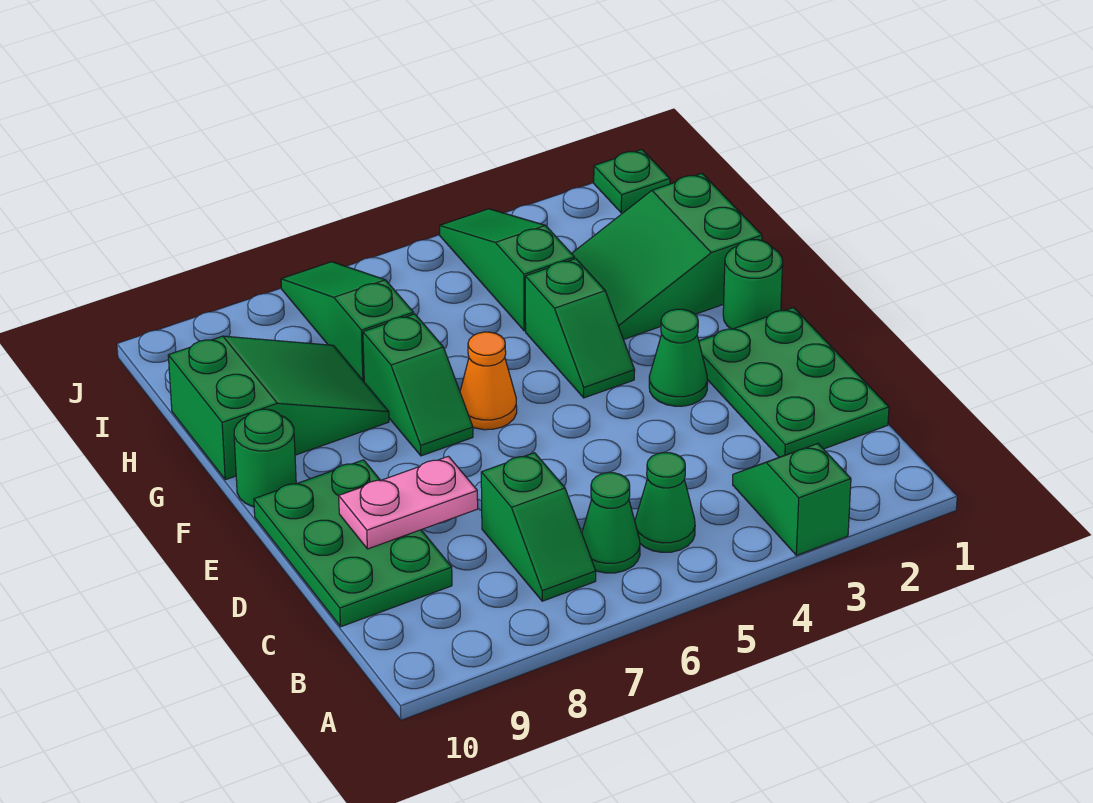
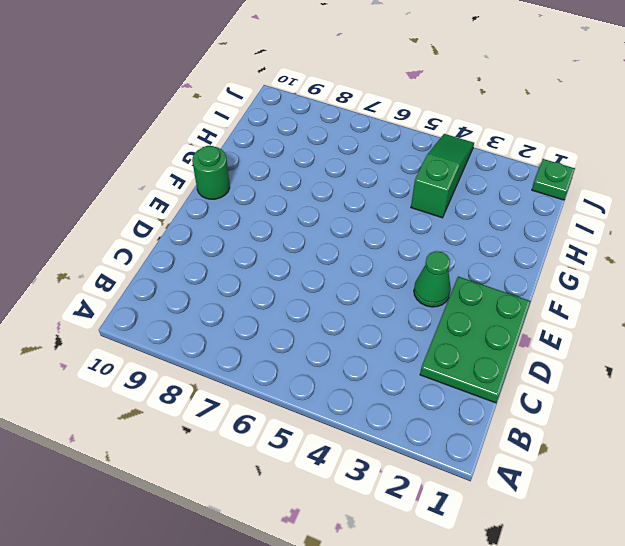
none -> green slope A3:B3 level 1 top A
none -> green cone B5 level 1
none -> green cone B6 level 1

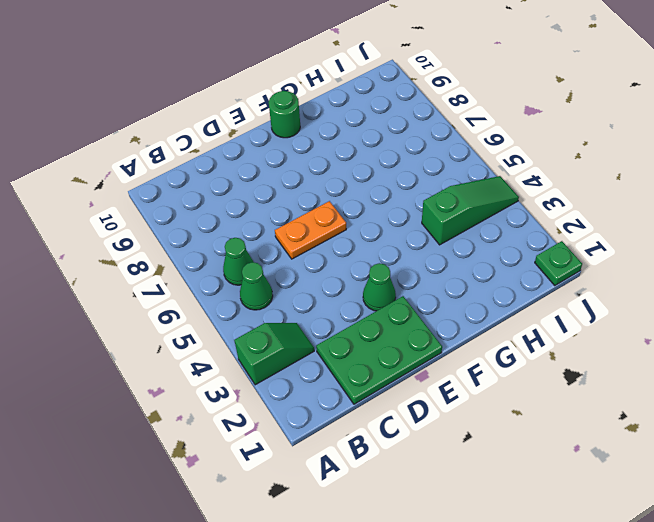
orange plate D6:E6 level 1 -> none
none -> green slope B7:C7 level 1 top C
none -> green plate C9:E10 level 1
none -> green round brick F1 level 1

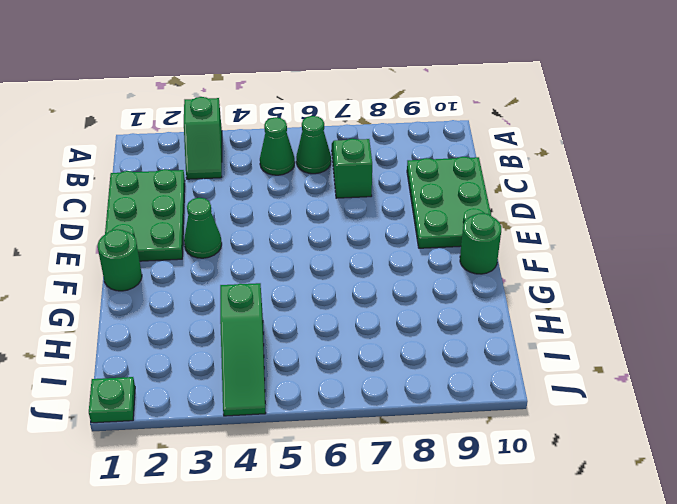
none -> green slope F4:G4 level 1 top G
none -> orange cone F6 level 1
none -> green slope F7:G7 level 1 top G

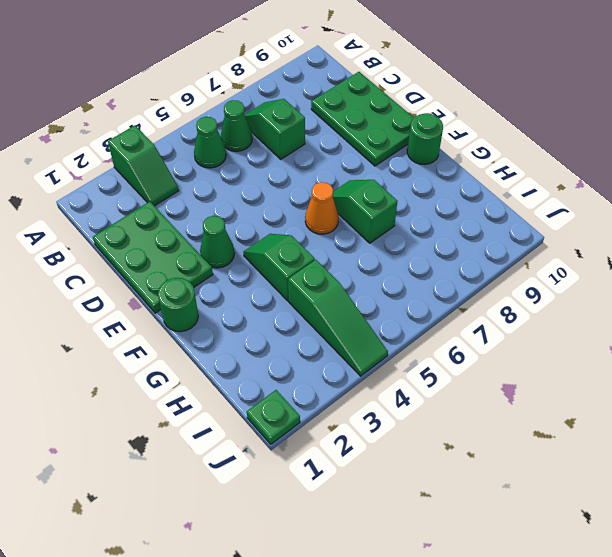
none -> green slope G1:H3 level 1 top 1
none -> green slope G8:H10 level 1 top 10
none -> green slope H7:J7 level 1 top H

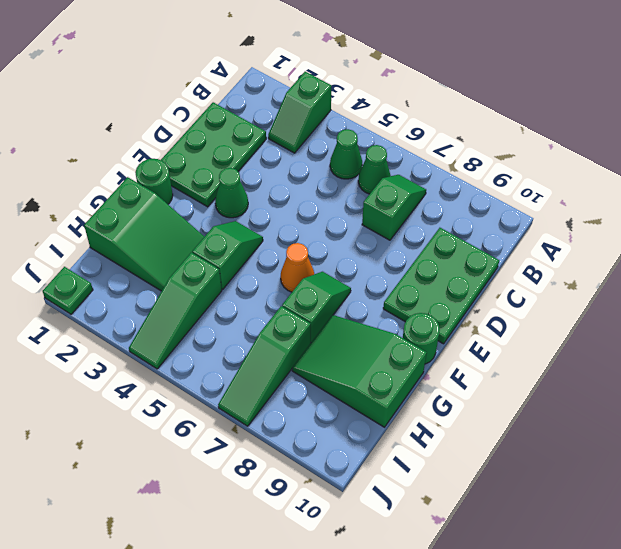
none -> pink plate D8:D9 level 2

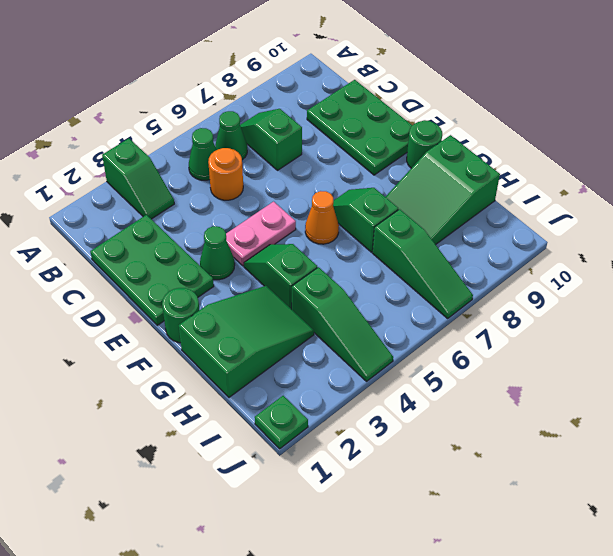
orange round brick C5 level 1 -> none
pink plate E4:E5 level 1 -> pink plate D8:D9 level 2

